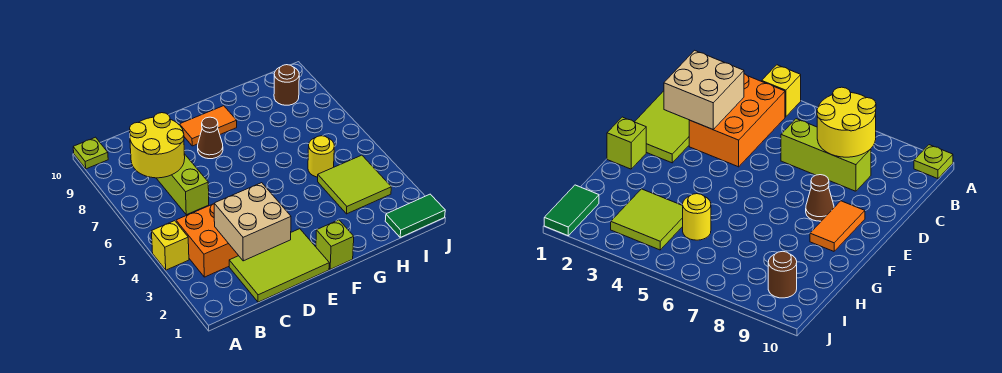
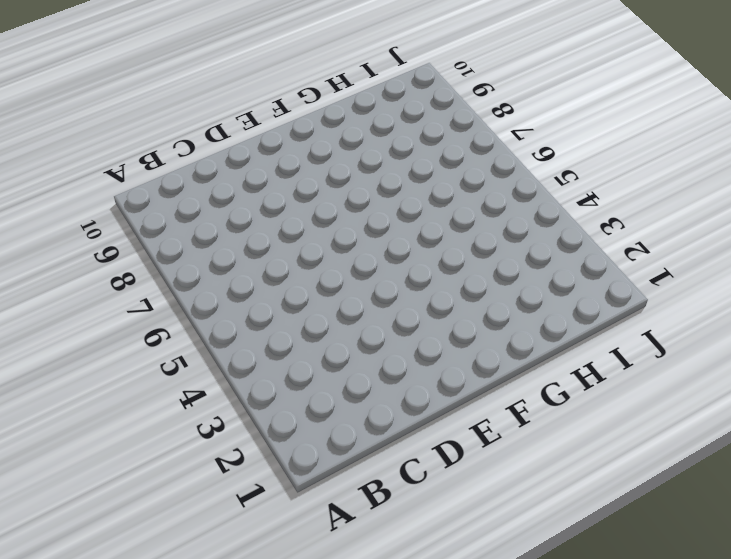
none -> yellow brick A4 level 1
none -> lime plate A10 level 1
none -> orange brick B3:D4 level 1

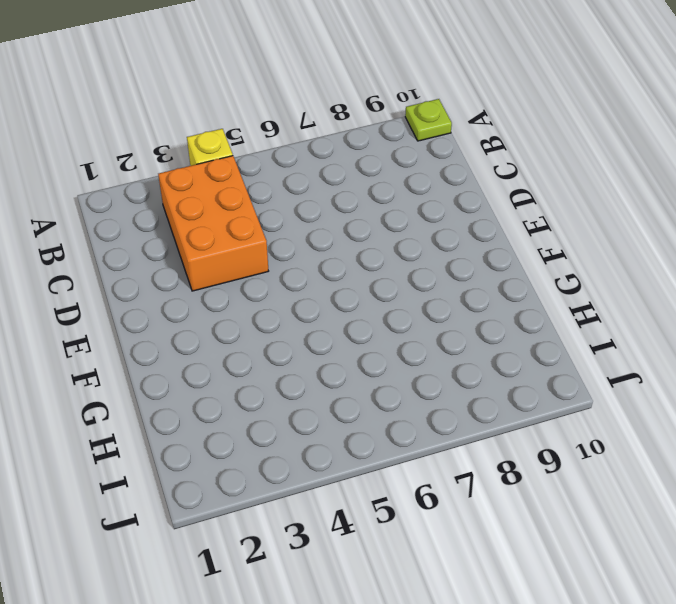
none -> lime tile C1:E2 level 1
none -> lime brick C6:C8 level 1
none -> brown cone E8 level 1

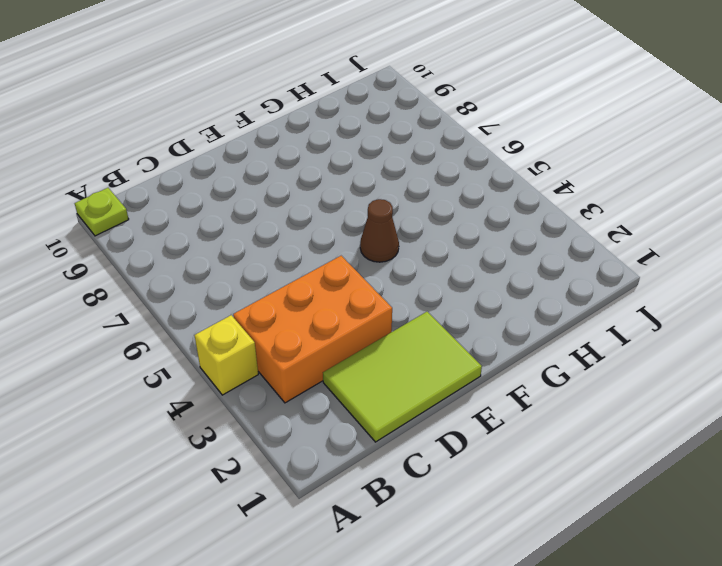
brown cone F5 level 1 -> brown cone E8 level 1
none -> lime brick C6:C8 level 1
none -> orange tile E9:F9 level 1
none -> lime brick F1 level 1

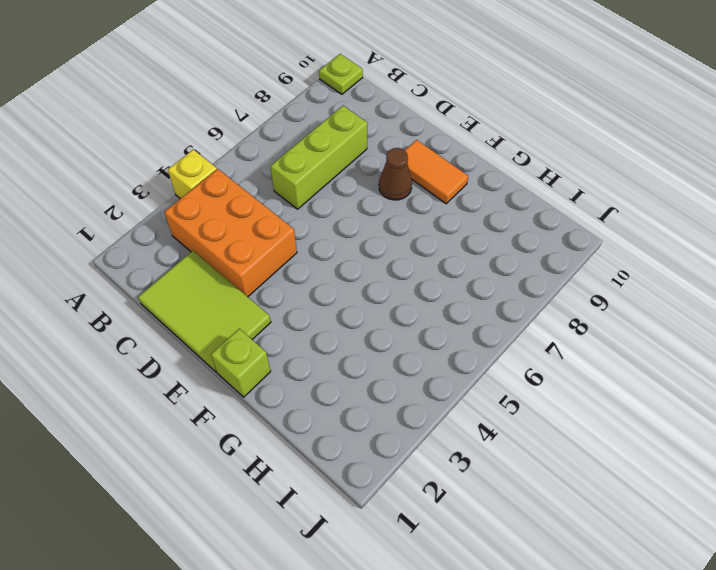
none -> lime tile H3:I4 level 1
none -> yellow round brick H5 level 1
none -> green tile I1:J1 level 1

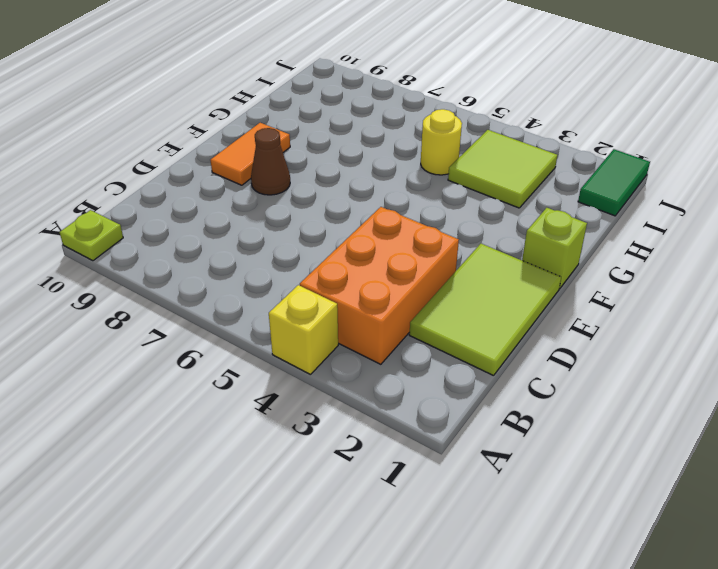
none -> lime brick C6:C8 level 1
none -> brown round brick I9 level 1
none -> yellow round brick B7:C8 level 2

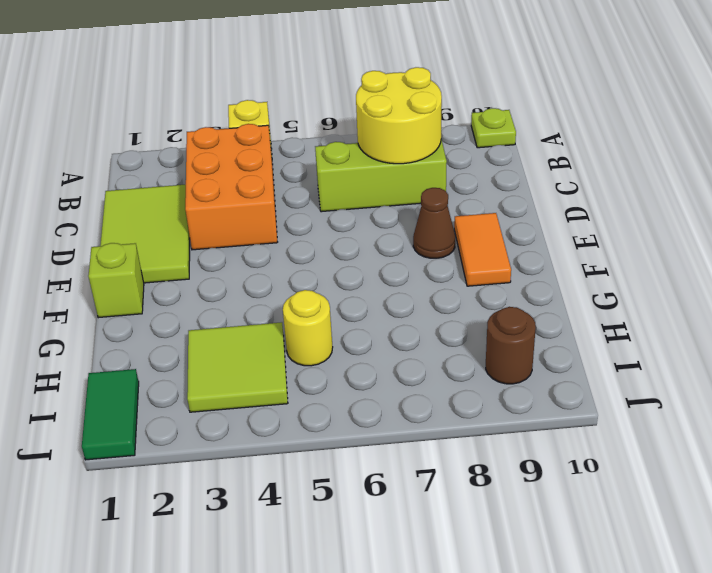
none -> tan brick C2:D3 level 2

